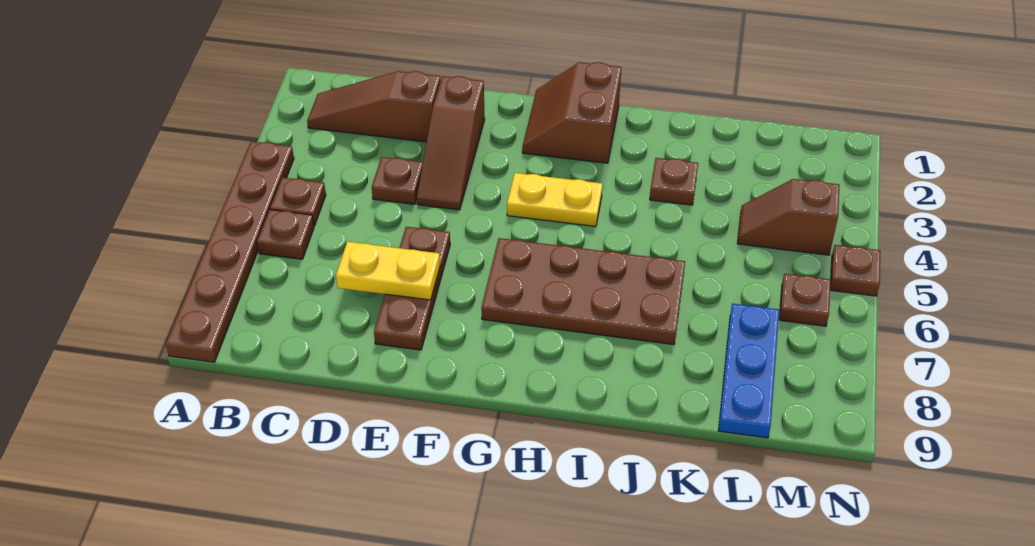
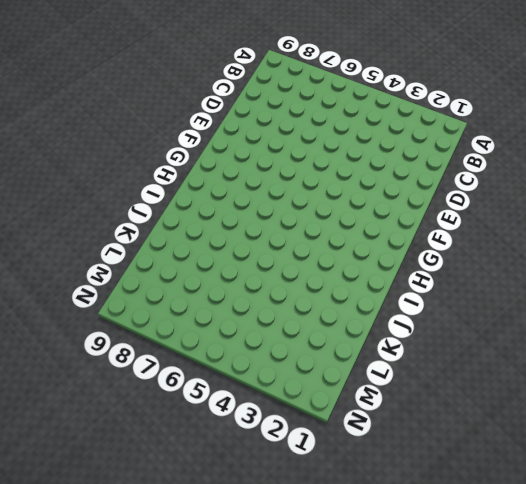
none -> brown plate A4:A9 level 1
none -> brown slope B2:D2 level 1 top D
none -> brown plate B5 level 1

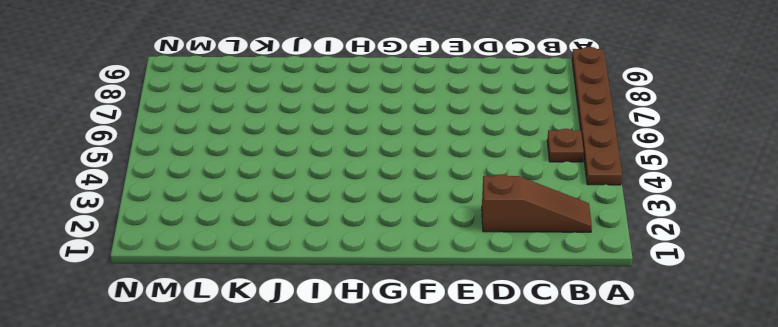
none -> brown plate B6 level 1
none -> brown plate D4 level 1
none -> brown slope E2:E4 level 1 top 2

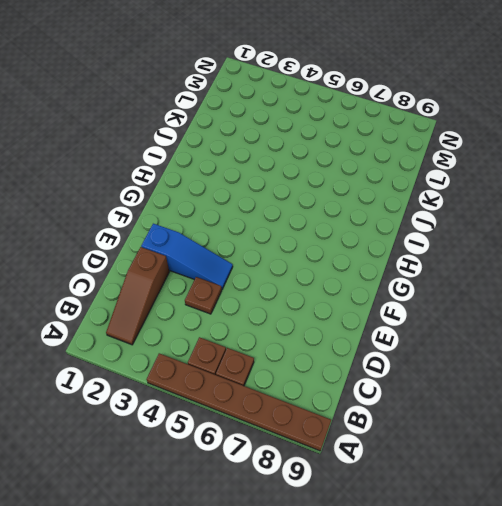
blue slope E2:E4 level 1 top 2 -> brown slope E2:E4 level 1 top 2
none -> brown plate E6:E8 level 1
none -> brown slope G1:H2 level 1 top H
none -> yellow plate G4:H4 level 1

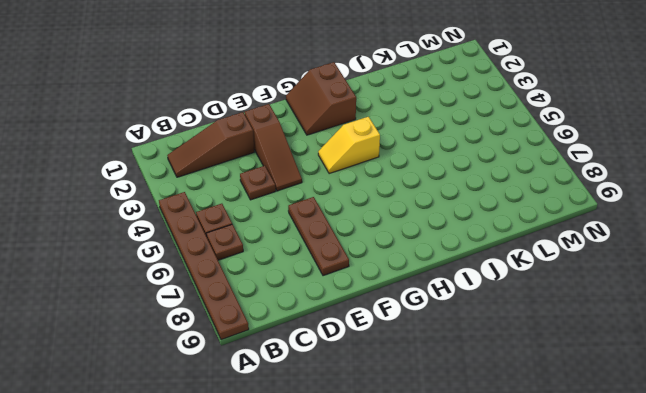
yellow slope G4:H4 level 1 top H -> yellow plate G4:H4 level 1
none -> brown plate G6:J7 level 1
none -> brown plate J3 level 1
none -> brown slope L4:M4 level 1 top M

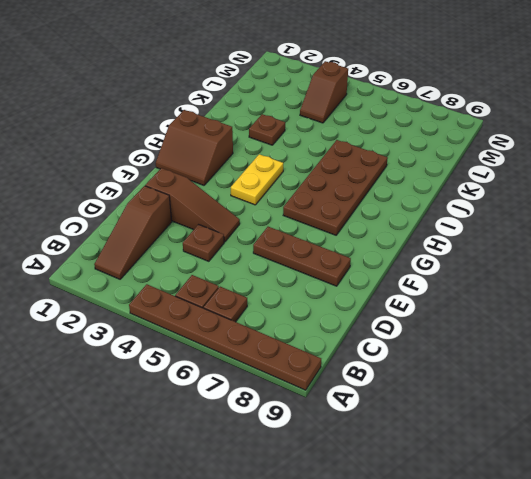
none -> blue plate L7:L9 level 1
none -> brown plate M6 level 1
none -> brown plate N5 level 1

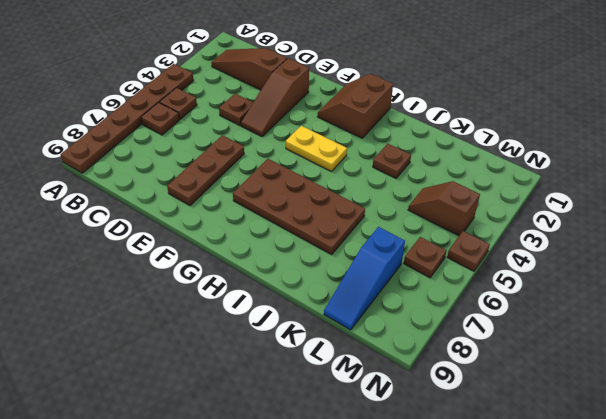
blue slope L7:L9 level 1 top 7 -> blue plate L7:L9 level 1
none -> yellow plate D7:E7 level 2

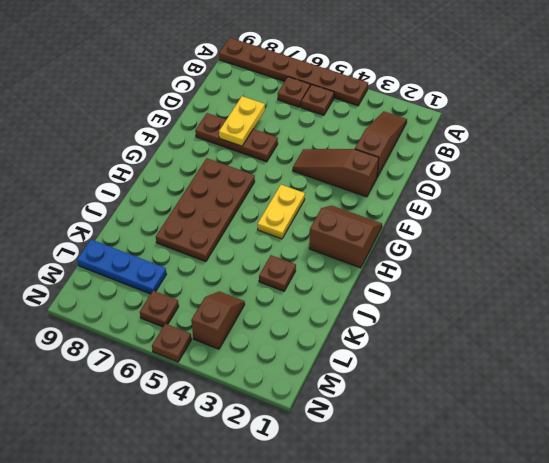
none -> brown plate D4 level 1

